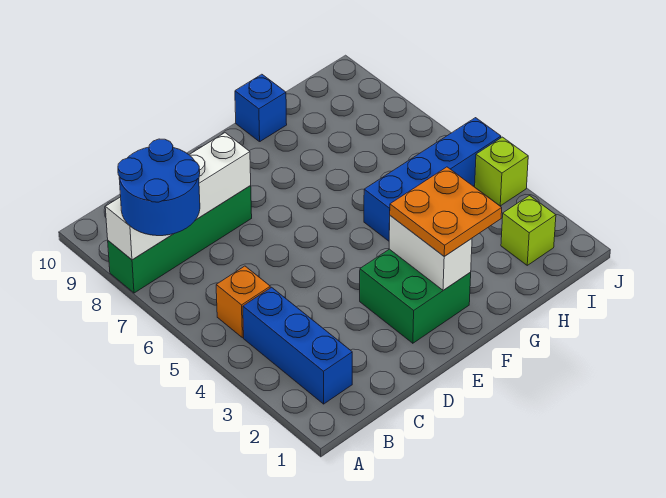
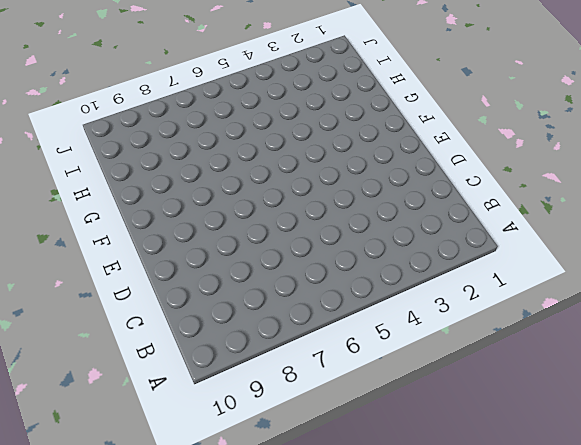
none -> green brick A8:D8 level 1
none -> blue brick B2:B4 level 1
none -> orange brick B5 level 1

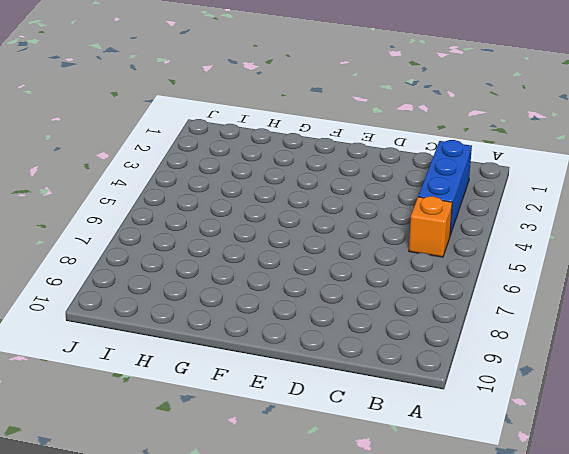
none -> green brick A8:D8 level 1
none -> green brick E2:F3 level 1
none -> blue brick G5:J5 level 1

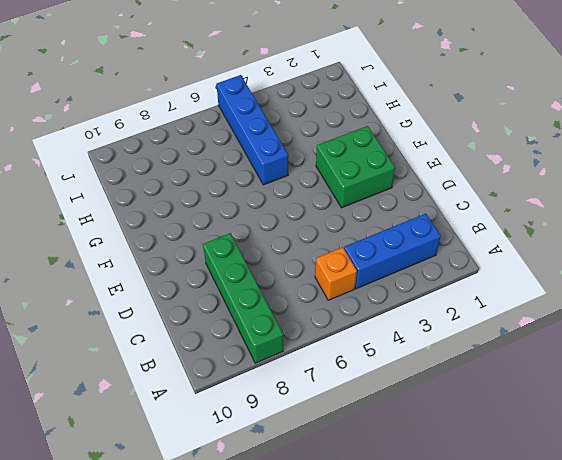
none -> blue brick G10 level 1
none -> lime brick I2 level 1
none -> lime brick J4 level 1

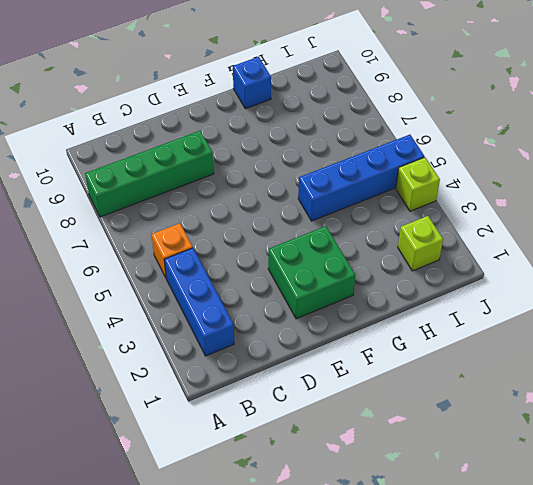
none -> white brick A8:D8 level 2
none -> white brick F2:F3 level 2
none -> blue round brick A7:B8 level 3

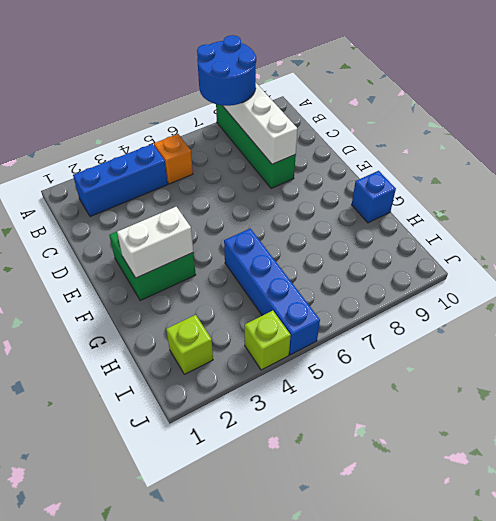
none -> orange plate F2:G3 level 3

